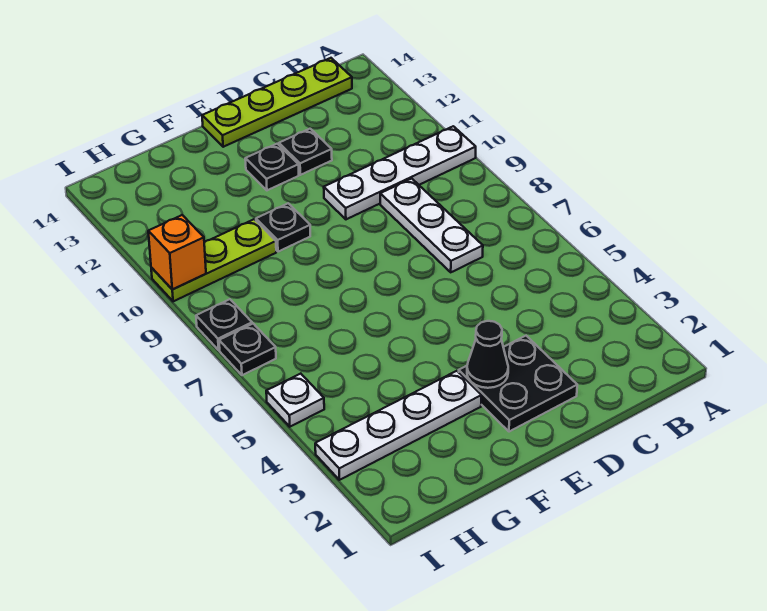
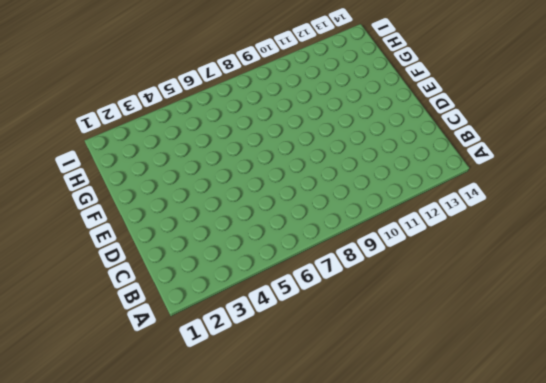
none -> white plate A10:D10 level 1
none -> lime plate B14:E14 level 1
none -> white plate C7:C9 level 1

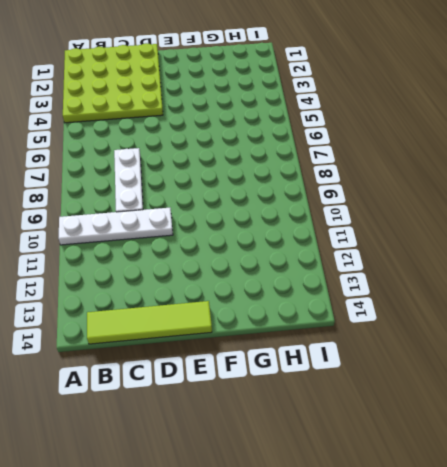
lime plate A1:D4 level 1 -> black plate D2:E3 level 1
lime tile B14:E14 level 1 -> lime plate B14:E14 level 1
none -> black plate D12 level 1
none -> black plate E12 level 1
none -> white plate F3:I3 level 1

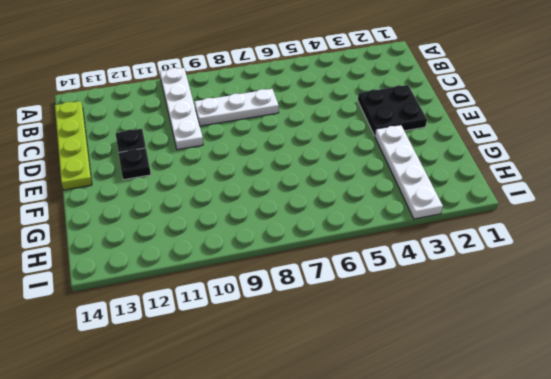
none -> black plate F10 level 1
none -> lime plate G10:I10 level 1
none -> white plate I5 level 1

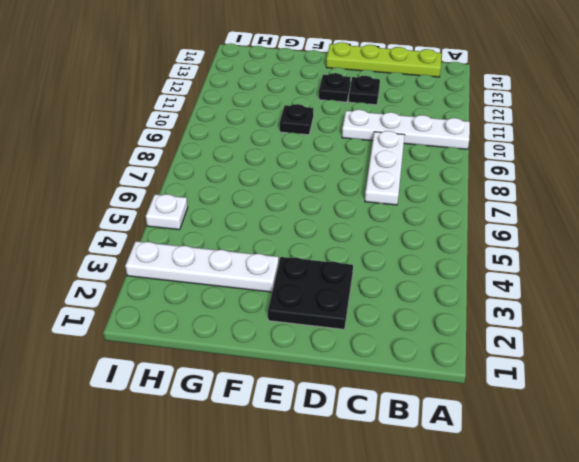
none -> lime plate G10:I10 level 1
none -> black plate I7 level 1
none -> black plate I8 level 1

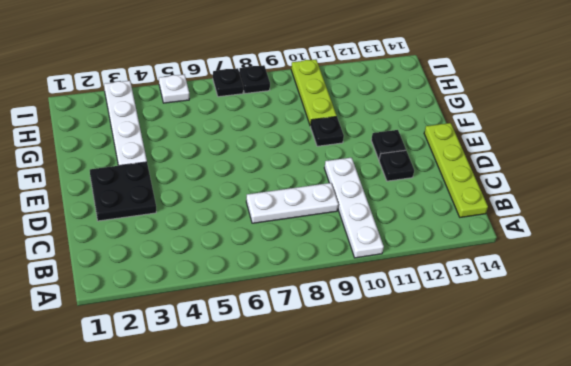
none -> black cone E3 level 2
none -> orange brick I10 level 2

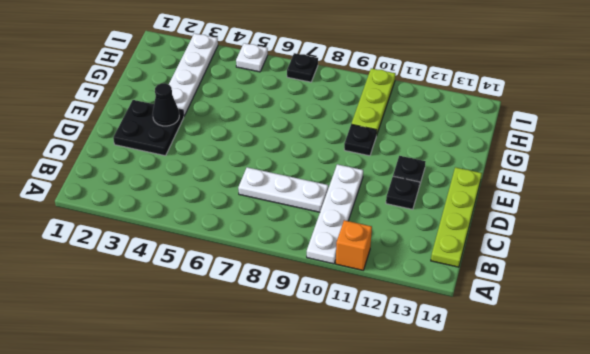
orange brick A11 level 1 -> orange brick I10 level 2
none -> black plate I8 level 1

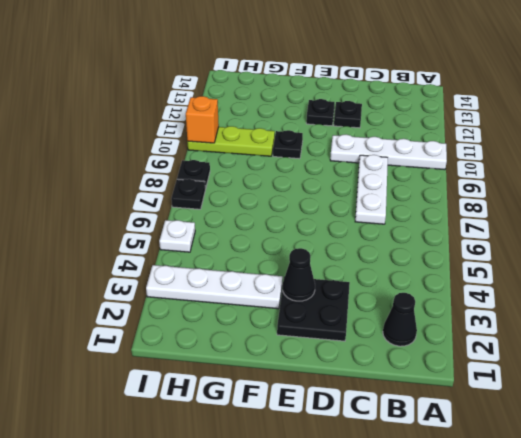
black cone B2 level 1 -> none
none -> lime plate B14:E14 level 1

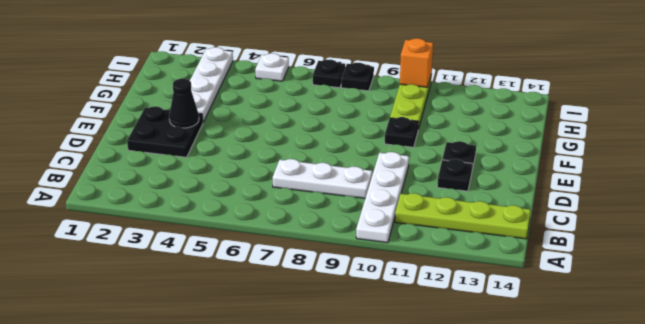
lime plate B11:B14 level 1 -> lime plate B14:E14 level 1

